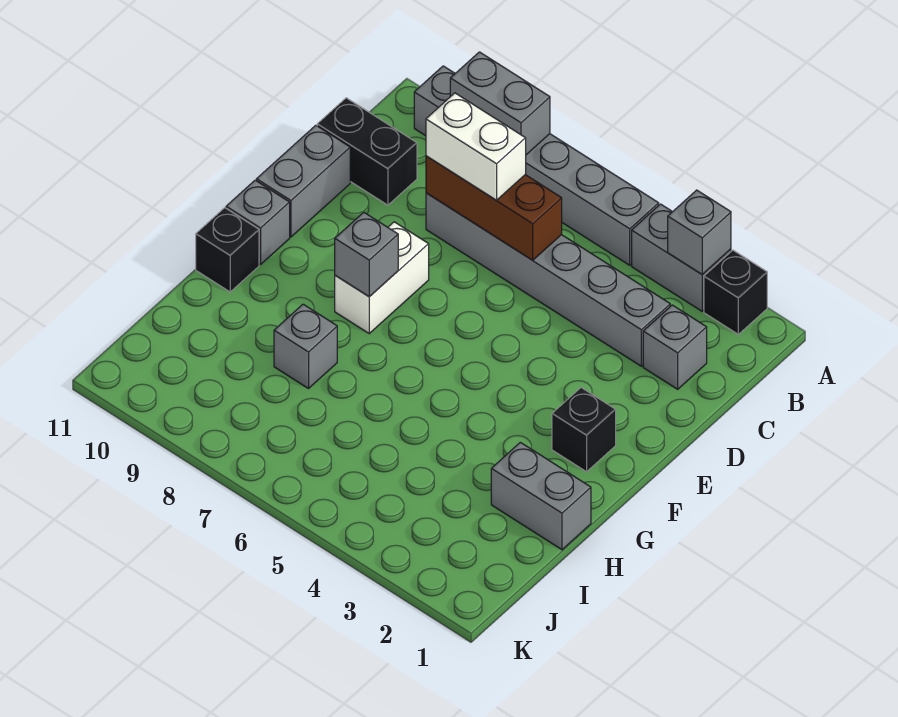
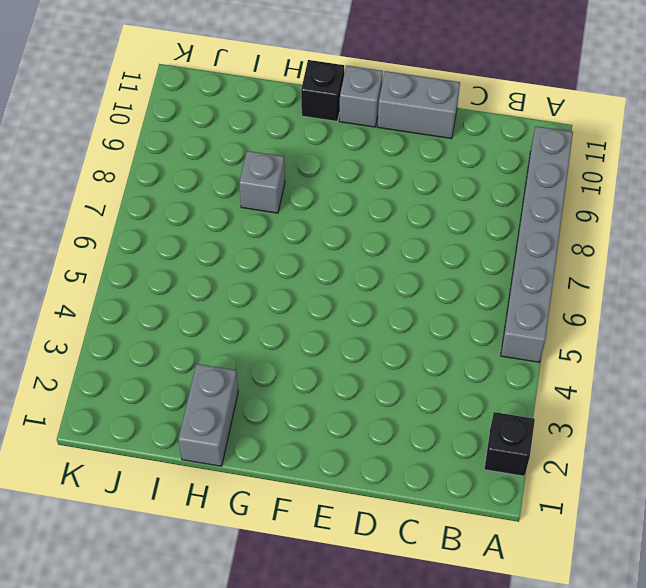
none -> grey brick A3:A4 level 1
none -> grey brick C2 level 1
none -> grey brick C3:C8 level 1

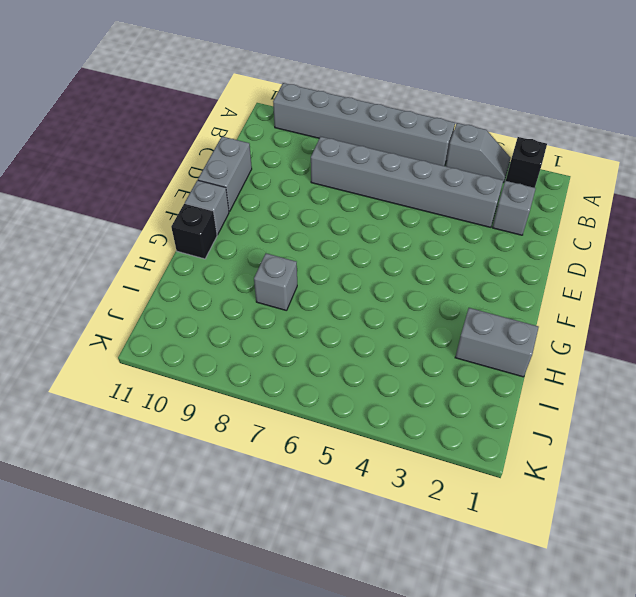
grey slope A3:A4 level 1 top 4 -> grey brick A3:A4 level 1
none -> black brick C10:C11 level 1
none -> white brick E8:F8 level 1
none -> black brick F2 level 1

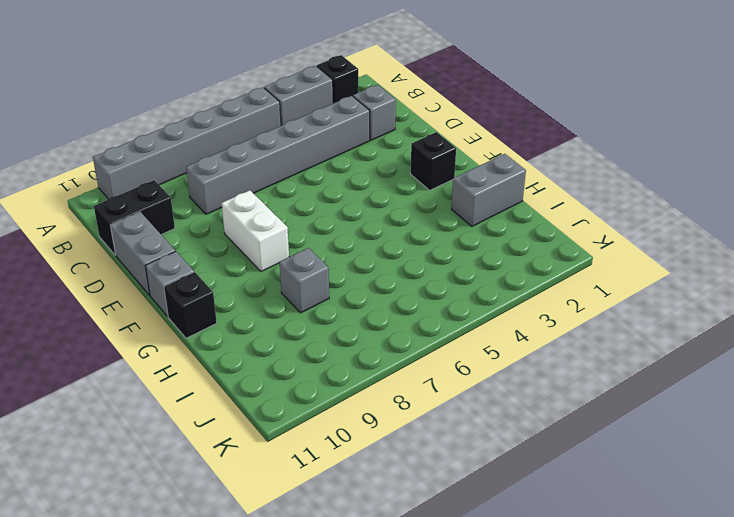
none -> grey brick A3 level 2
none -> grey brick A8:A9 level 2
none -> brown brick C6:C8 level 2

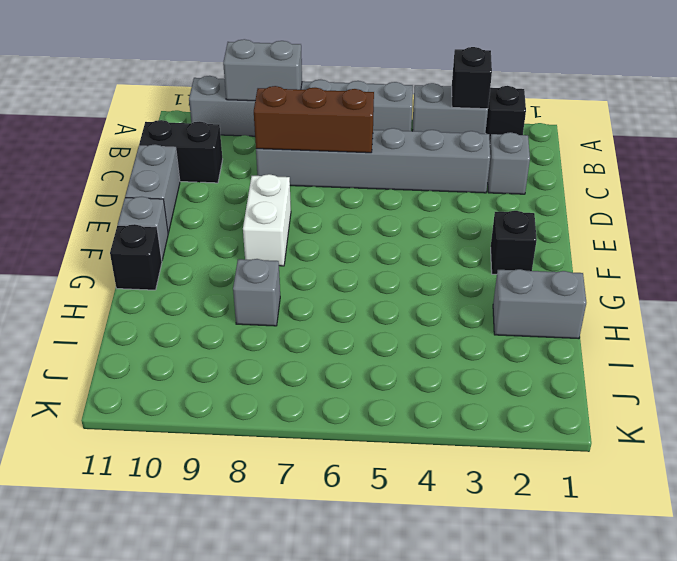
black brick A3 level 2 -> grey brick A3 level 2
none -> grey brick F8 level 2
none -> white brick C7:C8 level 3

